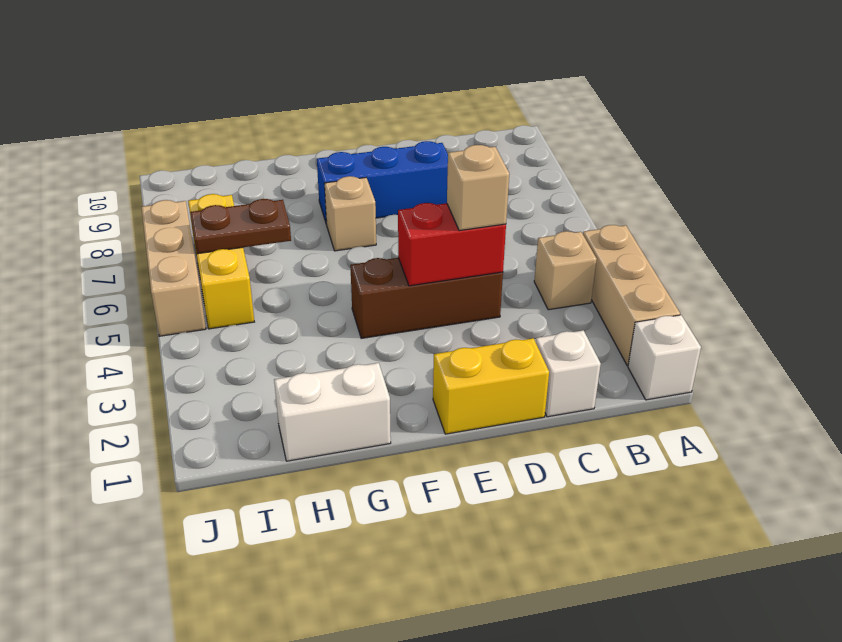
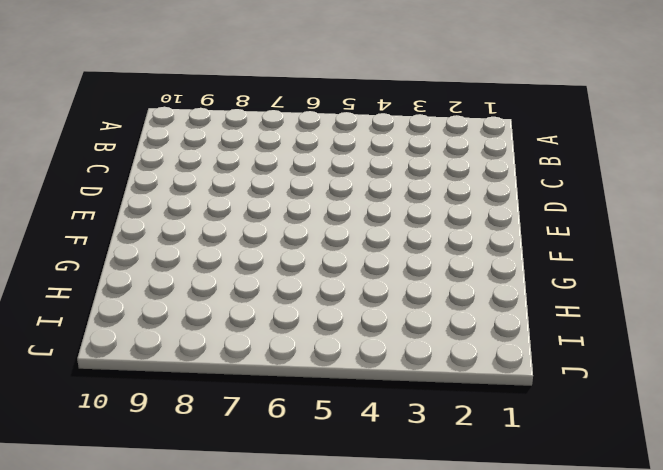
none -> white brick A1 level 1
none -> tan brick A2:A4 level 1
none -> tan brick B4 level 1

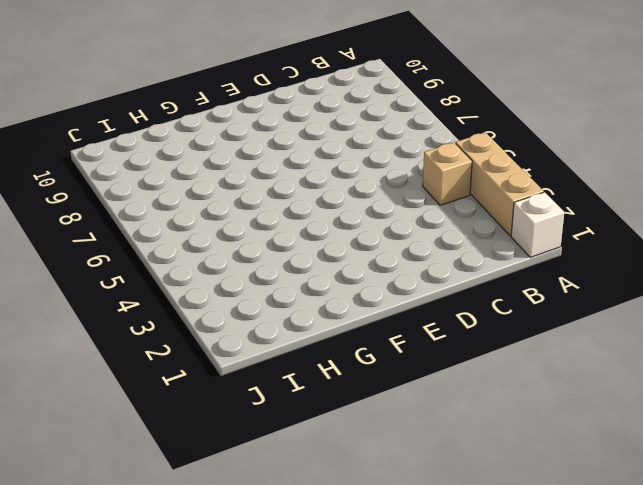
none -> white brick C1 level 1
none -> yellow brick D1:E1 level 1
none -> brown brick D4:F4 level 1

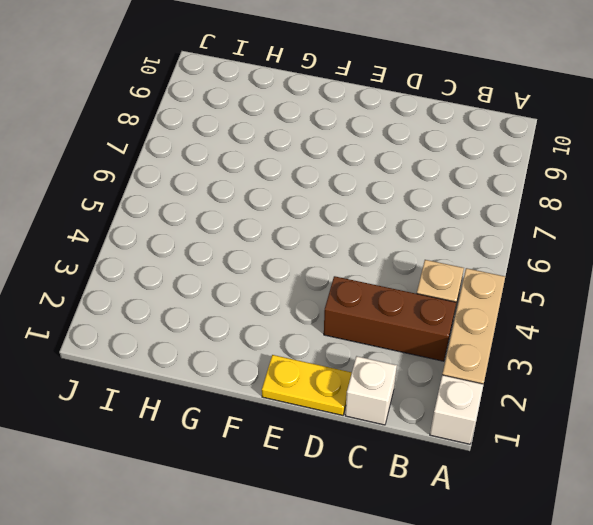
brown brick B3:D3 level 1 -> brown brick D4:F4 level 1
yellow plate D1:E1 level 1 -> yellow brick D1:E1 level 1
none -> blue brick D8:F8 level 1
none -> tan brick F7 level 1
none -> white brick G1:H1 level 1

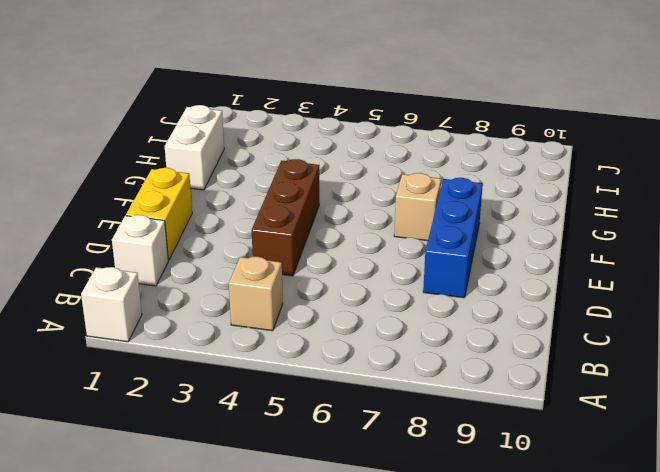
none -> tan brick A2:A4 level 1
none -> yellow brick I5:I7 level 1
none -> tan brick J5:J7 level 1

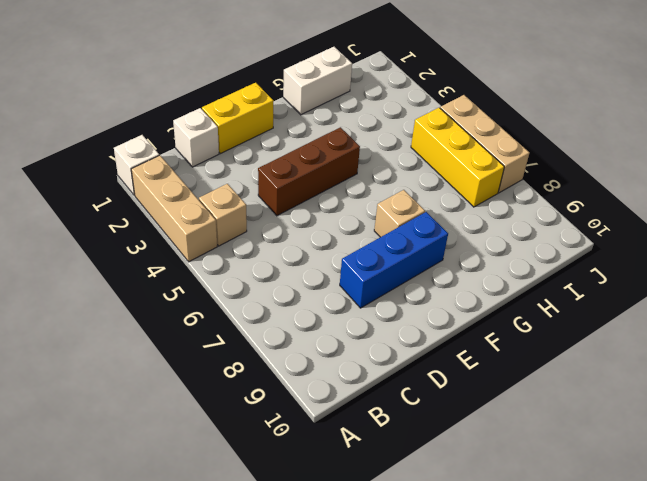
none -> red brick D4:E4 level 2
none -> brown plate H6:I6 level 2
none -> tan brick D4 level 3

